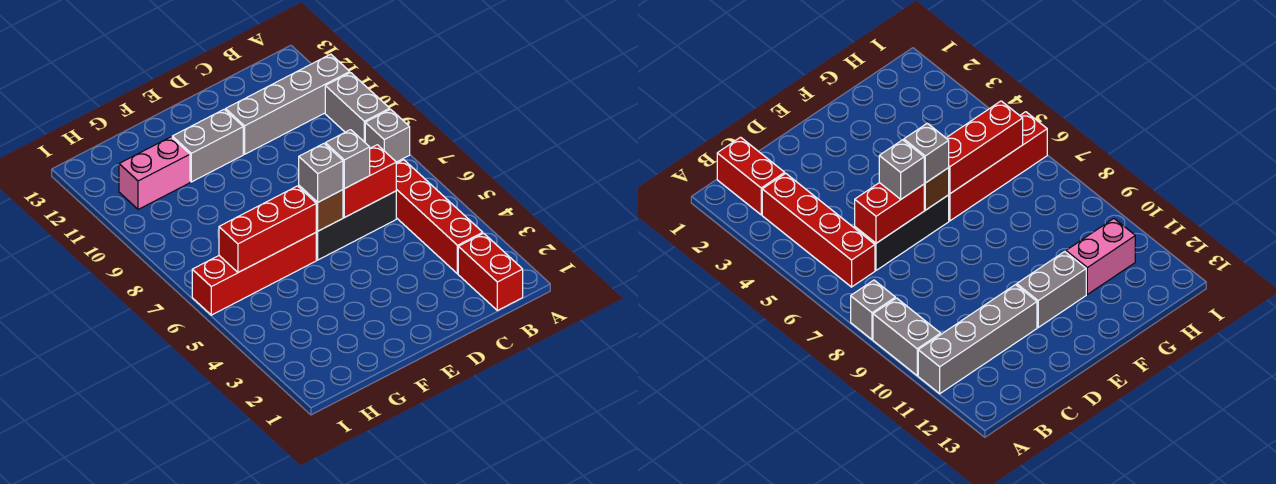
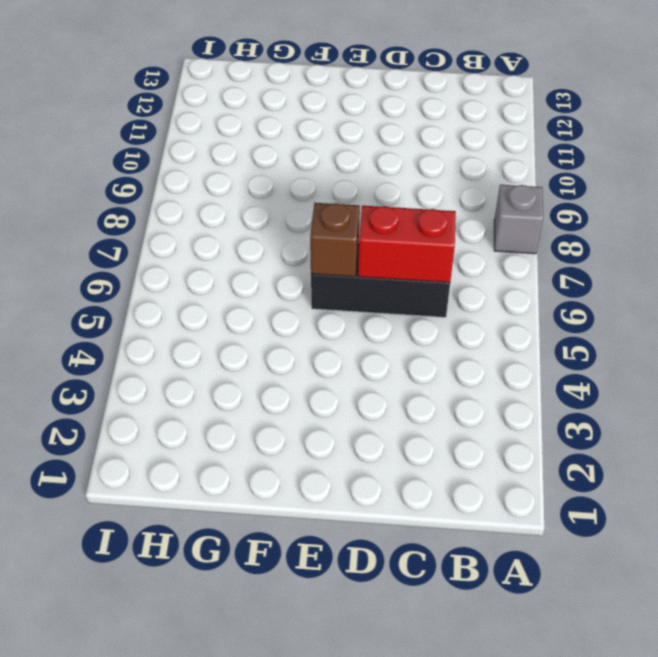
none -> grey brick A9:A10 level 1
none -> grey brick A11:D11 level 1
none -> red brick B1:B2 level 1

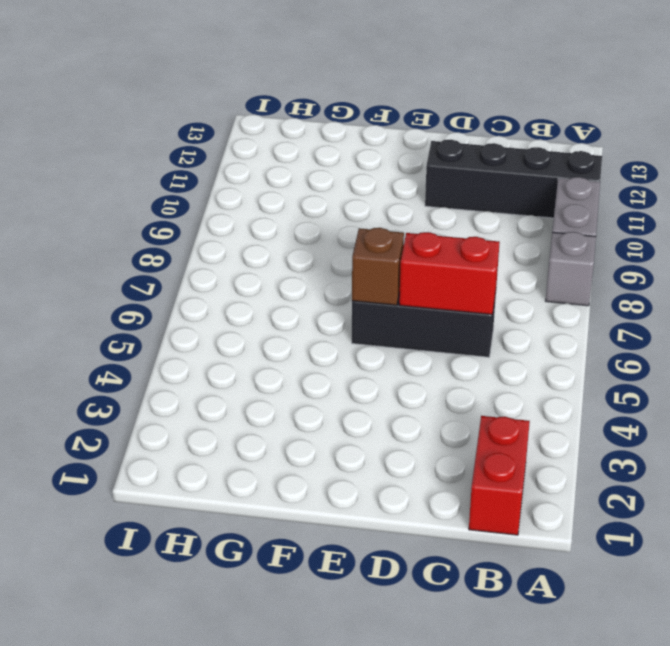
black brick A11:D11 level 1 -> grey brick A11:D11 level 1
none -> red brick B3:B6 level 1
none -> grey brick E11:F11 level 1
none -> red brick F6:I6 level 1

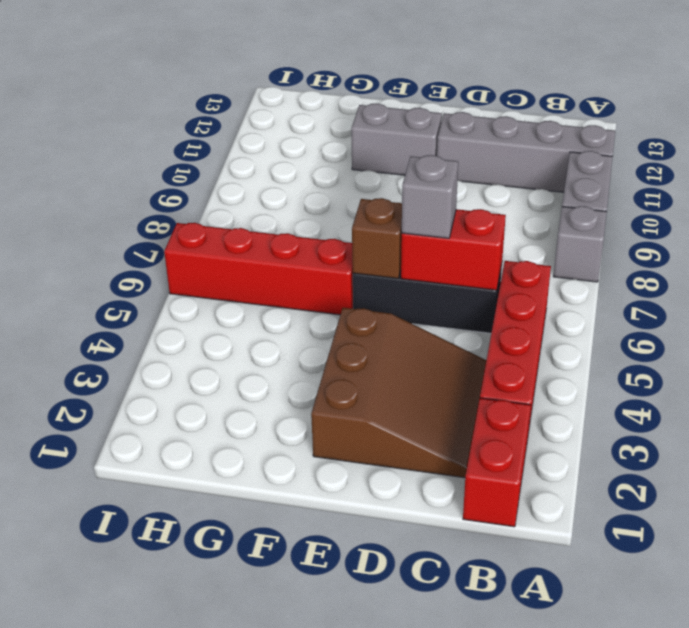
brown slope C2:E4 level 1 top E -> none
none -> pink brick G11:H11 level 1
none -> red brick F6:H6 level 2
none -> grey brick E6 level 3

